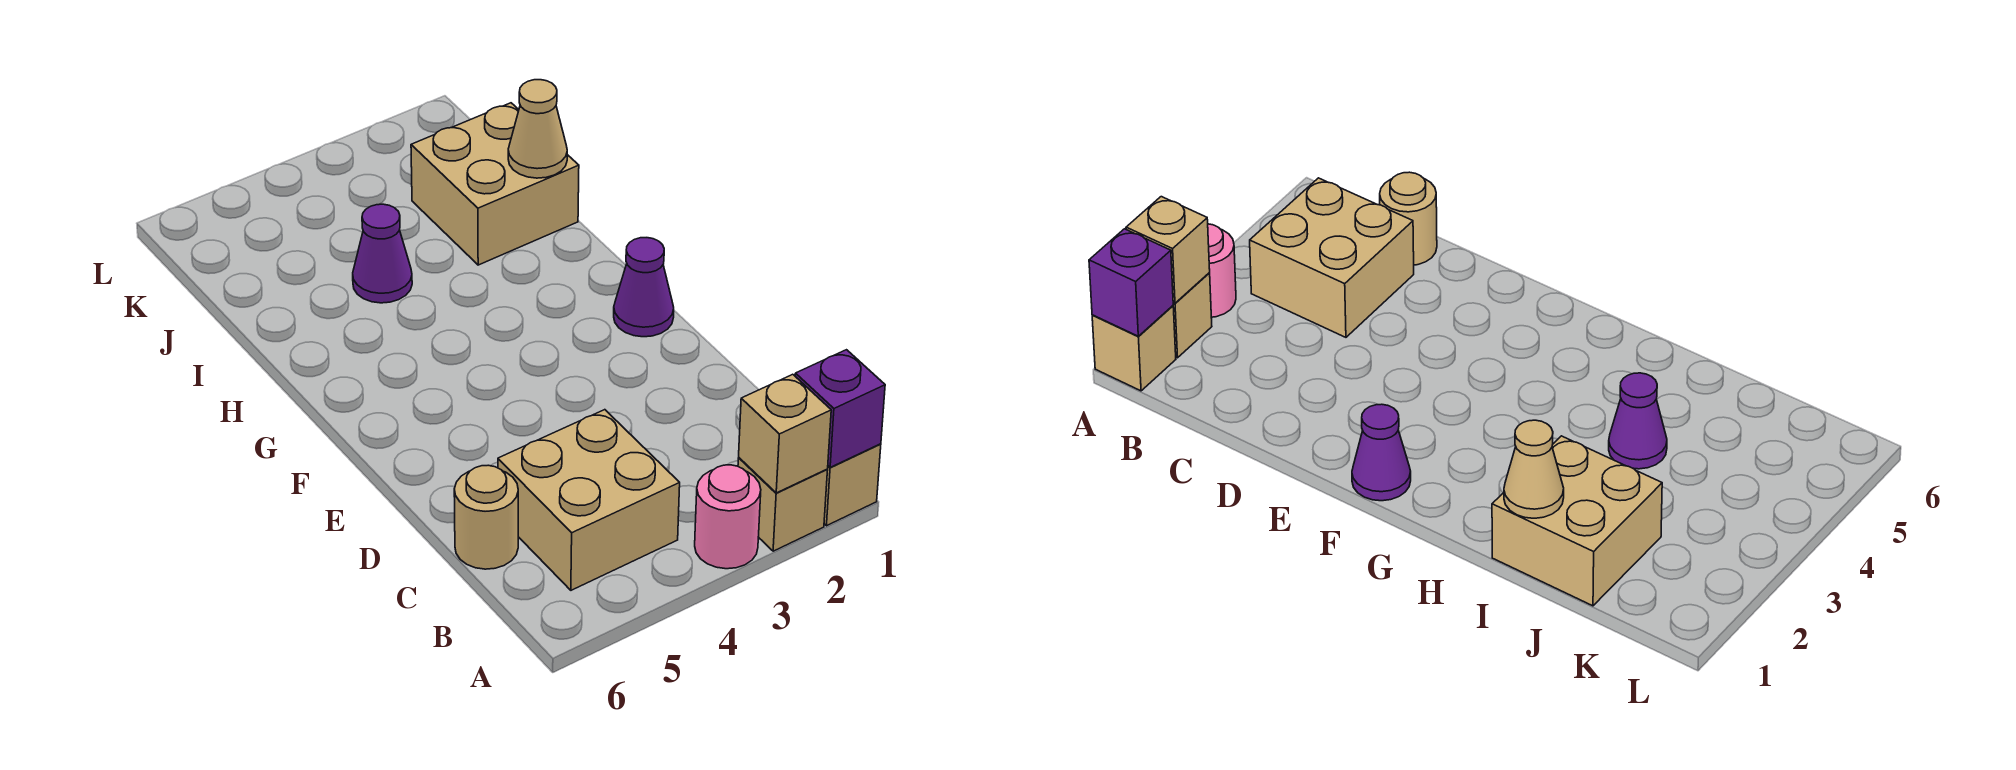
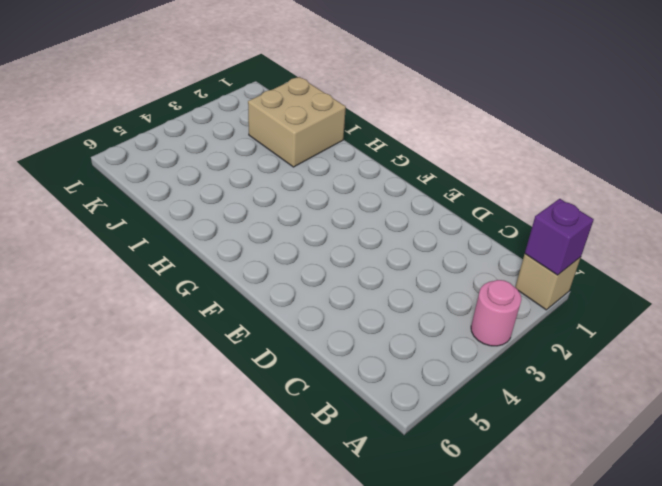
none -> tan brick A2 level 1
none -> tan brick B4:C5 level 1

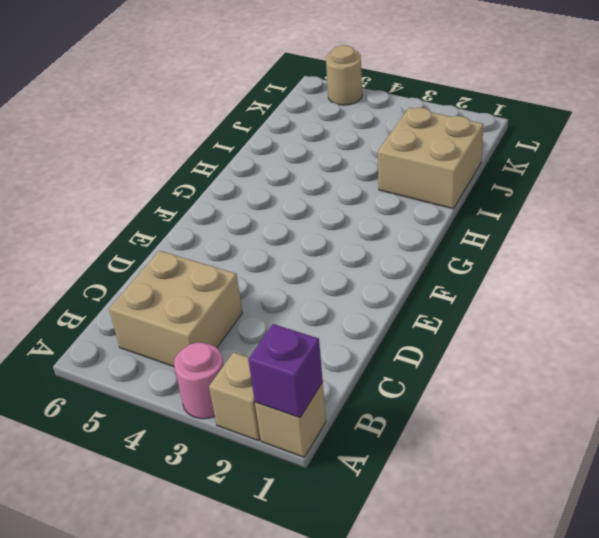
tan round brick L5 level 1 -> tan round brick C6 level 1
none -> purple cone F1 level 1
none -> purple cone I4 level 1

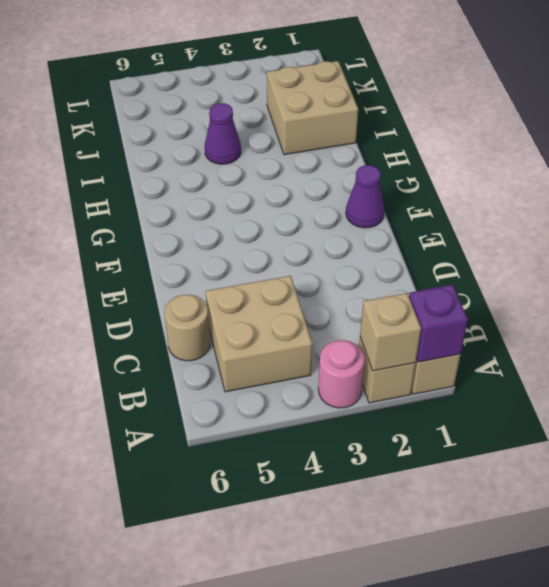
none -> tan cone I1 level 2

